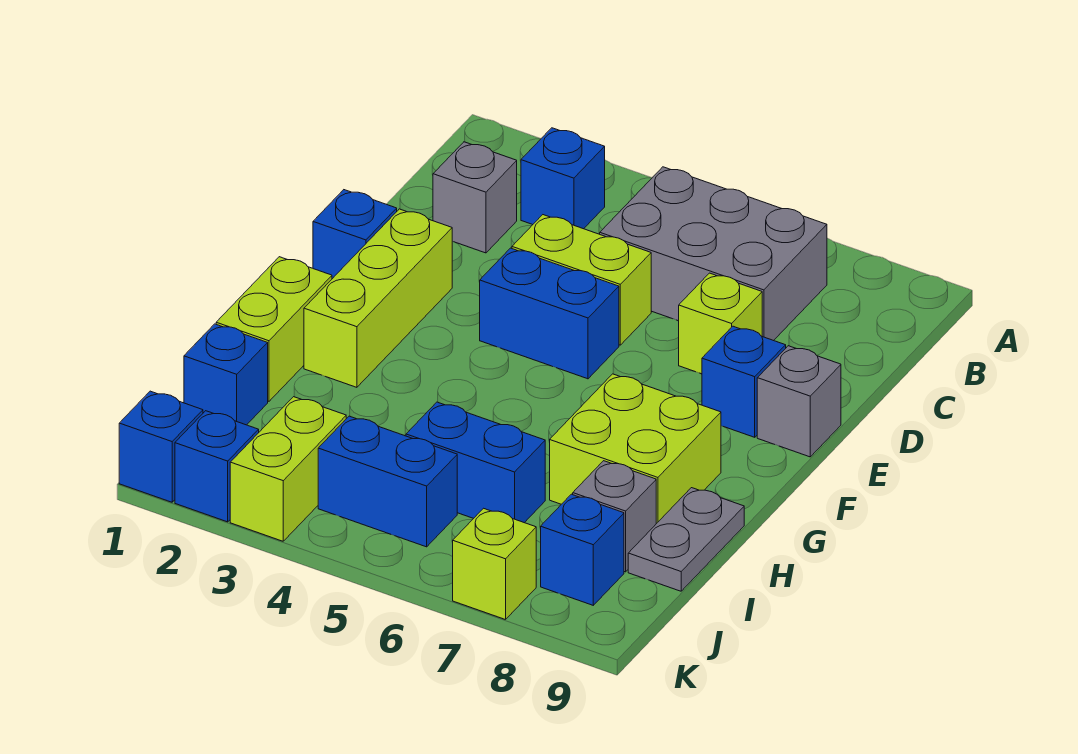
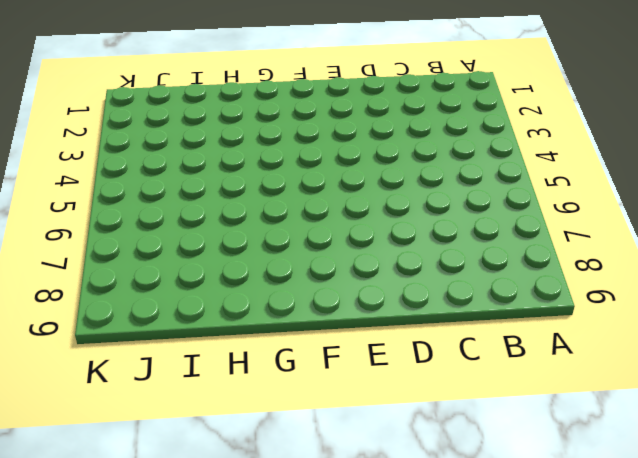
none -> blue brick B3 level 1
none -> grey brick B5:C7 level 1
none -> grey brick C2 level 1

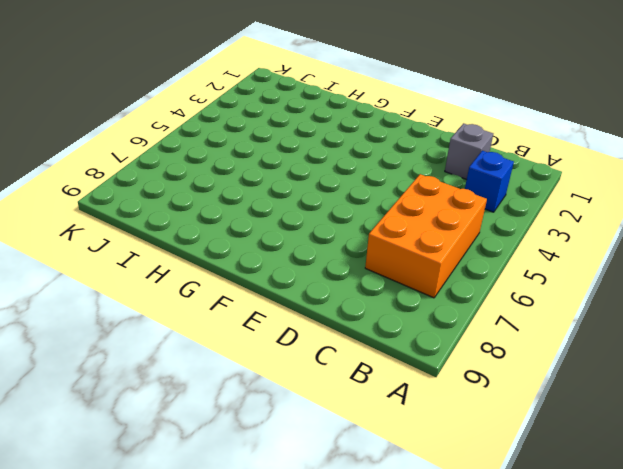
orange brick B5:C7 level 1 -> grey brick B5:C7 level 1
none -> lime brick D4:D5 level 1
none -> lime brick D7 level 1
none -> blue brick E1 level 1

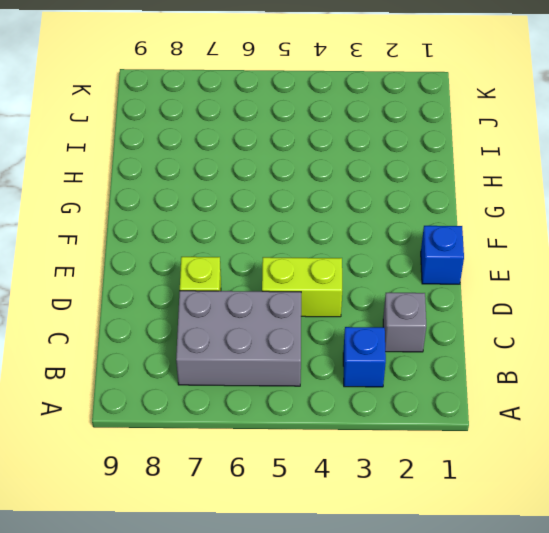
none -> lime brick E2:G2 level 1
none -> blue brick E4:E5 level 1
none -> blue brick E8 level 1

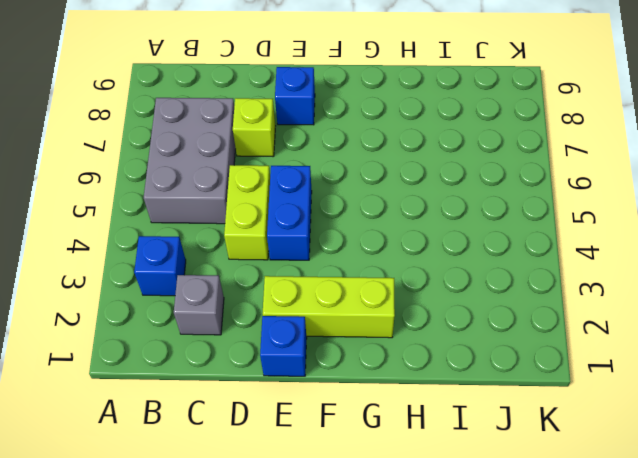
none -> grey brick E9 level 1
none -> lime brick G1:H1 level 1
none -> lime brick G7:H8 level 1

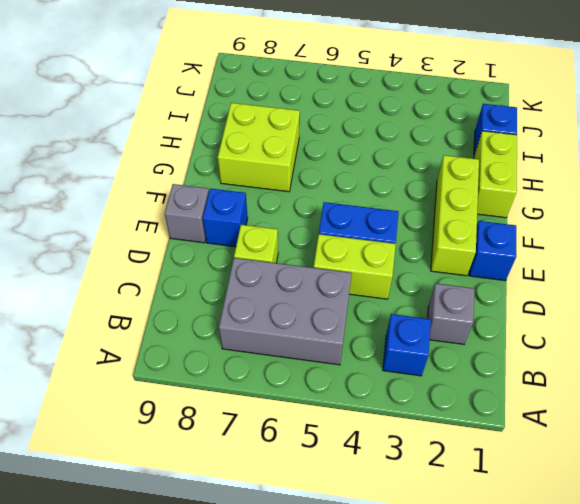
none -> grey plate H9:I9 level 1
none -> blue brick I5:I6 level 1
none -> grey brick I8 level 1

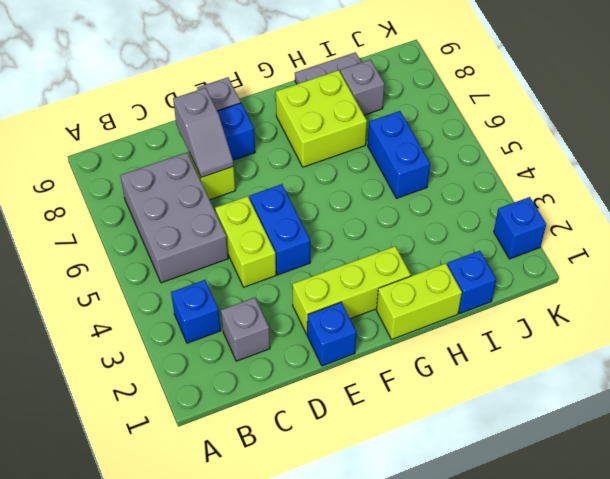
grey slope D7:D8 level 2 top 8 -> none
none -> lime brick J3:K3 level 1
none -> blue brick J4:J5 level 1
none -> blue brick J8 level 1

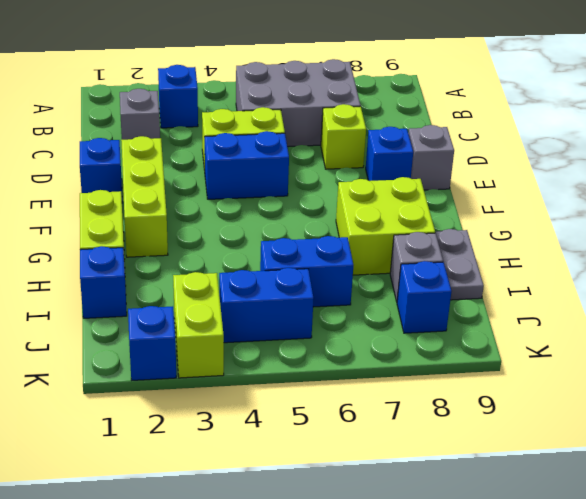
none -> blue brick K1 level 1
none -> lime brick K7 level 1

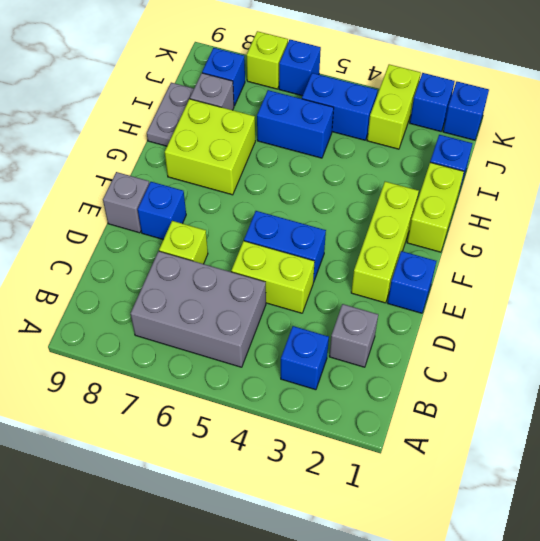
blue brick K6 level 1 -> none

